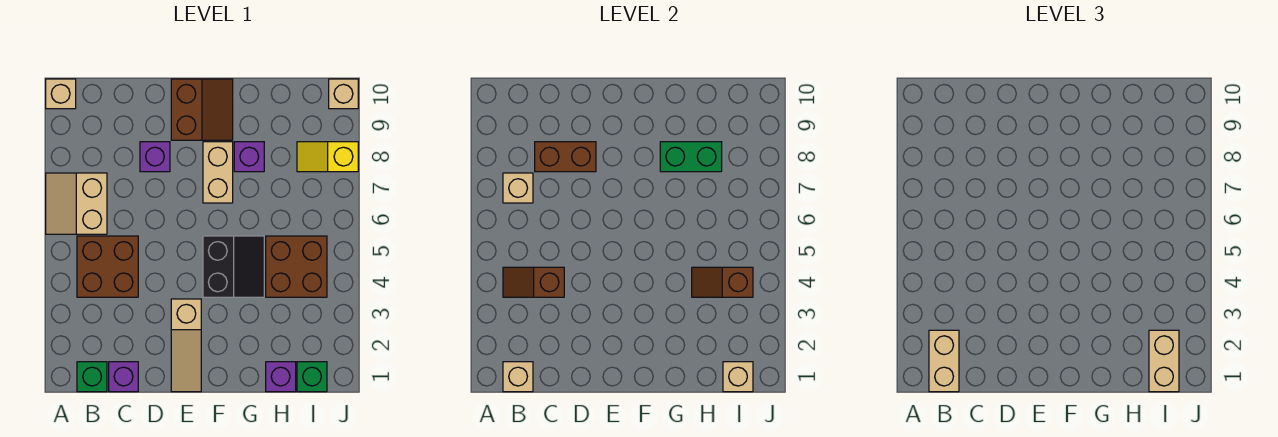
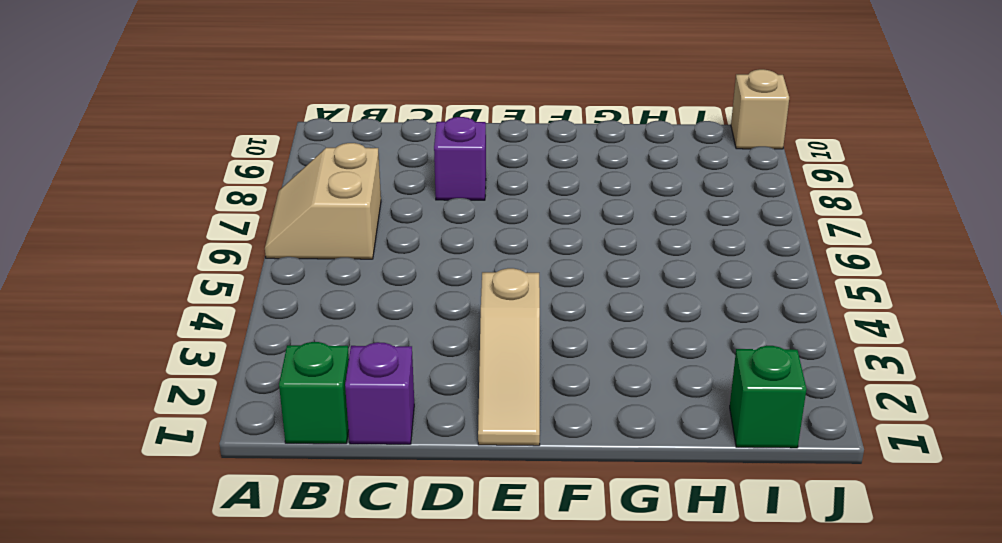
none -> tan brick A10 level 1
none -> brown brick B4:C5 level 1
none -> brown slope E9:F10 level 1 top E

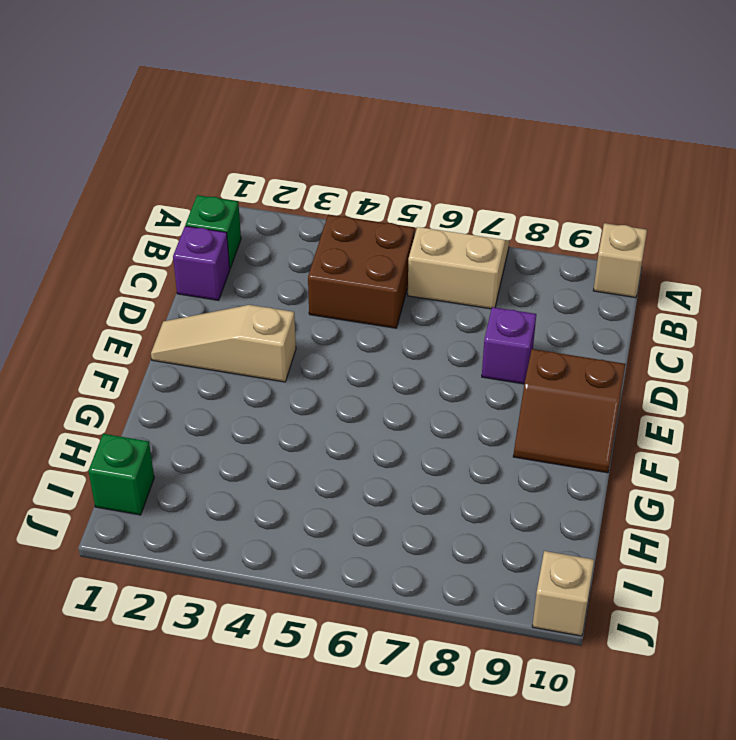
none -> black slope F4:G5 level 1 top F
none -> tan brick F7:F8 level 1
none -> purple brick G8 level 1

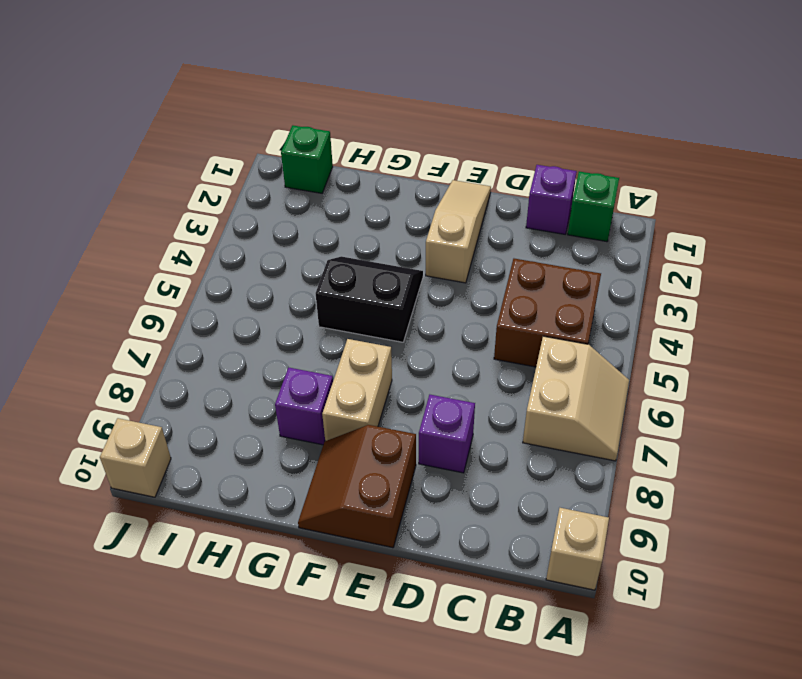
black slope F4:G5 level 1 top 5 -> black slope F4:G5 level 1 top F
none -> purple brick H1 level 1
none -> brown brick H4:I5 level 1
none -> yellow slope I8:J8 level 1 top J

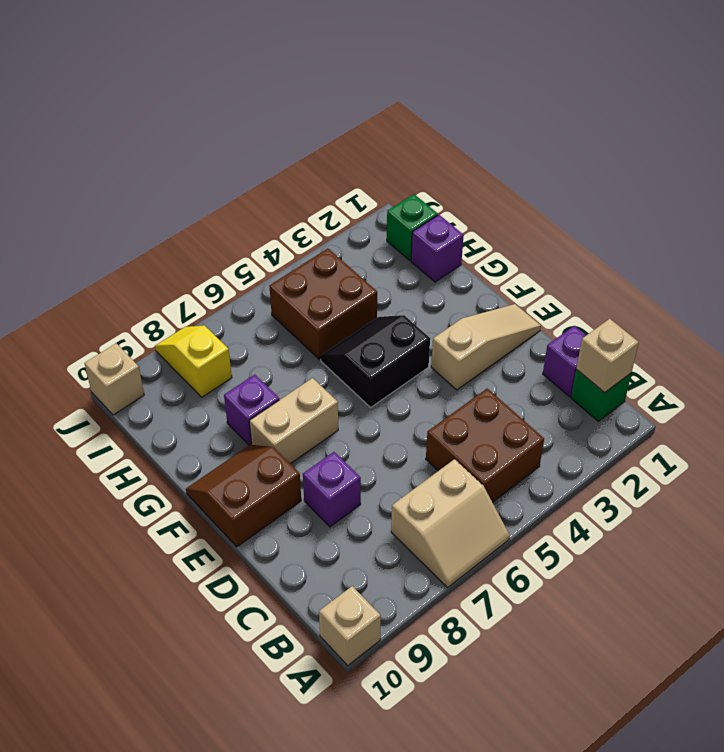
yellow slope I8:J8 level 1 top I -> yellow slope I8:J8 level 1 top J
none -> brown slope B4:C4 level 2 top C
none -> tan brick B7 level 2
none -> brown brick C8:D8 level 2

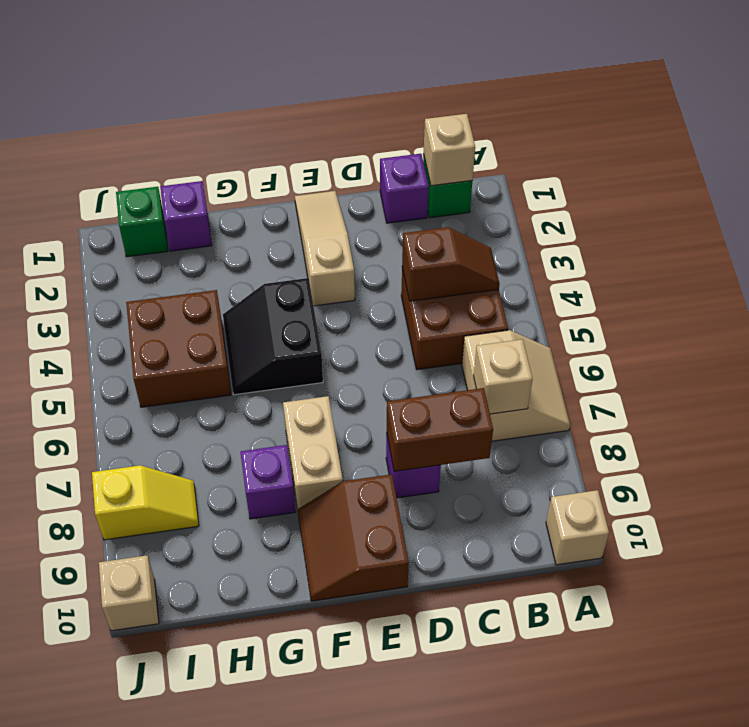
none -> green brick G8:H8 level 2
none -> brown slope H4:I4 level 2 top I
none -> tan brick I1 level 2

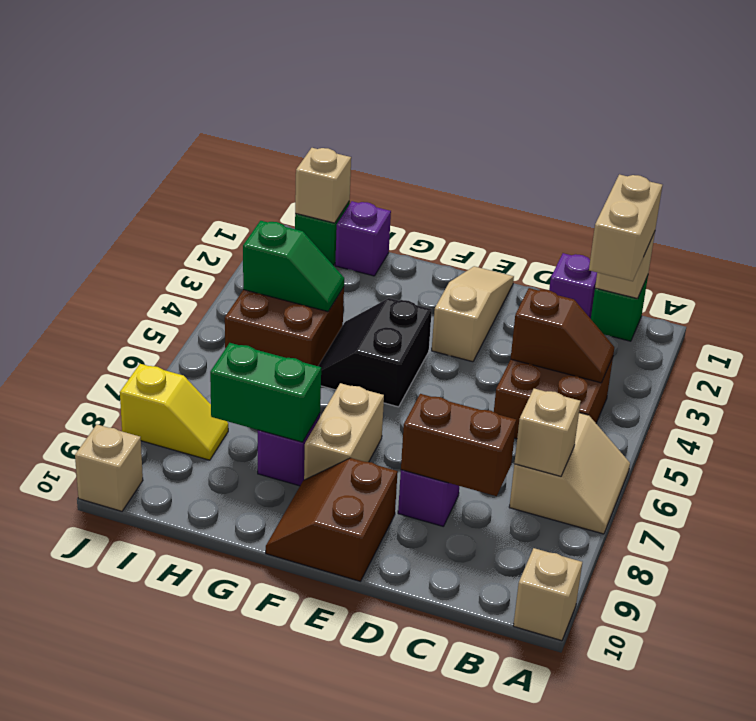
green slope H4:I4 level 2 top I -> brown slope H4:I4 level 2 top I
none -> tan brick I1:I2 level 3

